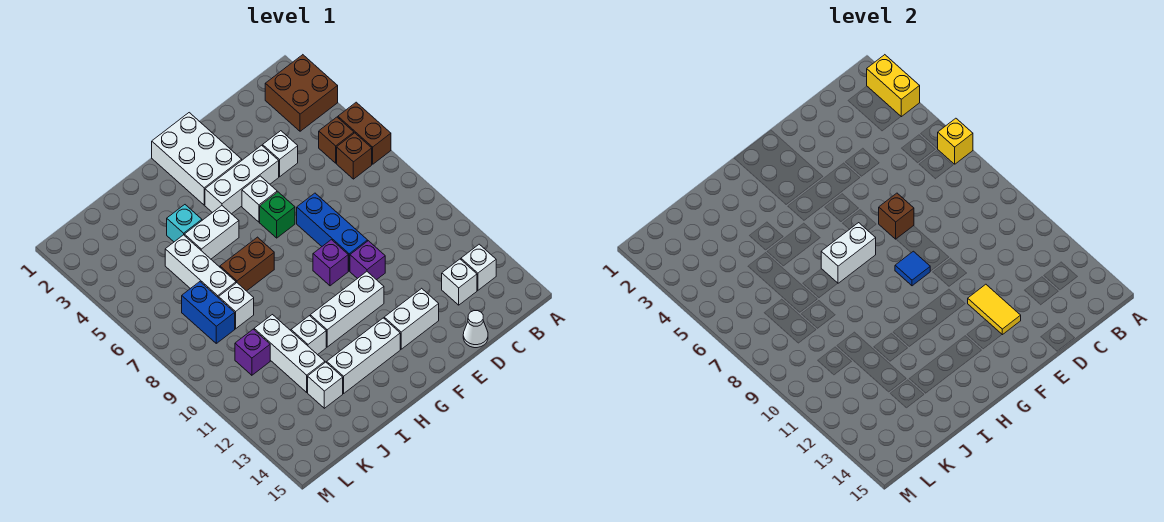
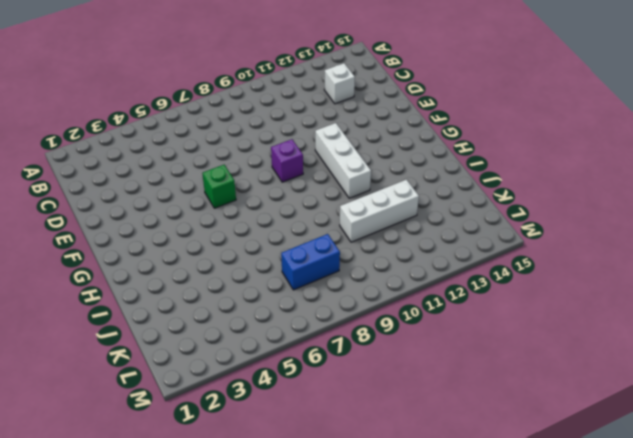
none -> brown brick A2:B3 level 1
none -> brown brick A5:A6 level 1
none -> brown brick B5 level 1
none -> brown brick B6 level 1

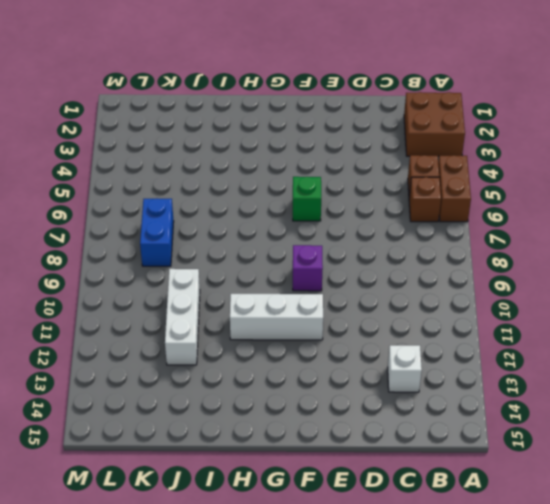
none -> white brick B13 level 1
none -> white brick D4 level 1
none -> white cone D15 level 1
none -> white brick E4:G4 level 1

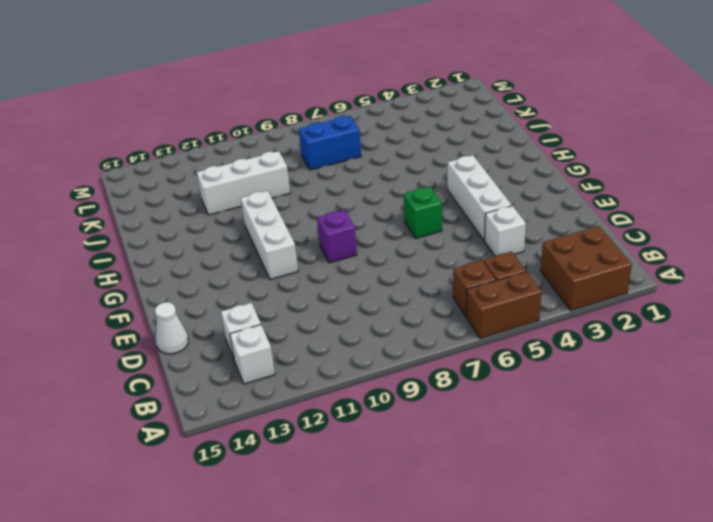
none -> blue brick E7:E9 level 1
none -> purple brick E10 level 1
none -> white brick E13:F13 level 1
none -> white brick F1:G3 level 1

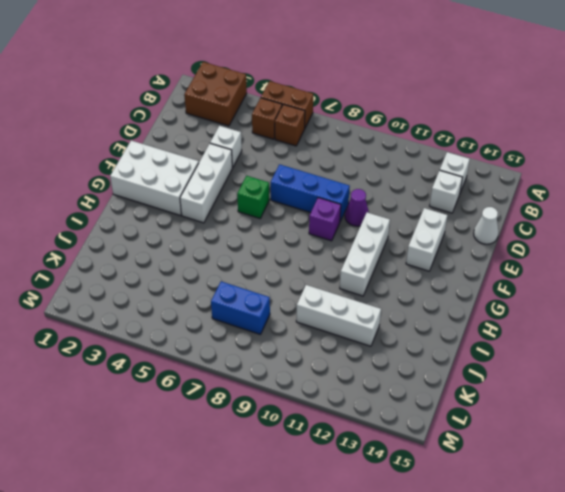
purple cone E10 level 1 -> purple brick E10 level 1
none -> white brick F5 level 1
none -> white brick G13:I13 level 1
none -> white brick H5:I5 level 1
none -> brown brick H7:I7 level 1

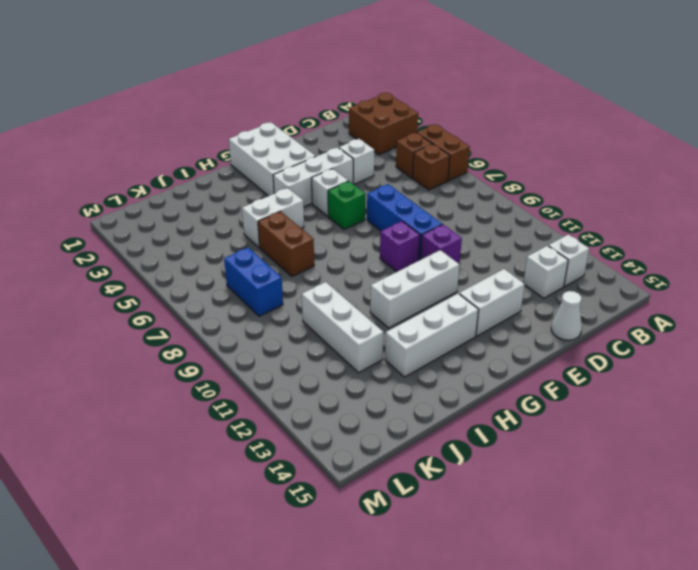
brown brick I6:I7 level 1 -> brown brick H7:I7 level 1
none -> cyan brick I4 level 1
none -> white brick I11 level 1
none -> white brick J5:J7 level 1
none -> white brick J8 level 1

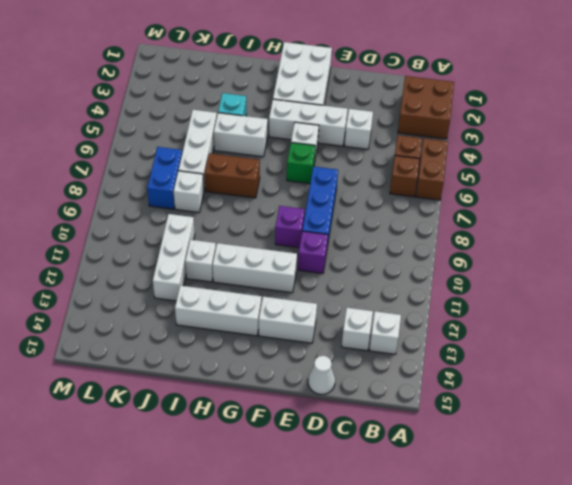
none -> white brick J13 level 1
none -> purple brick K10 level 1
none -> yellow brick A2:A3 level 2
none -> yellow brick A6 level 2

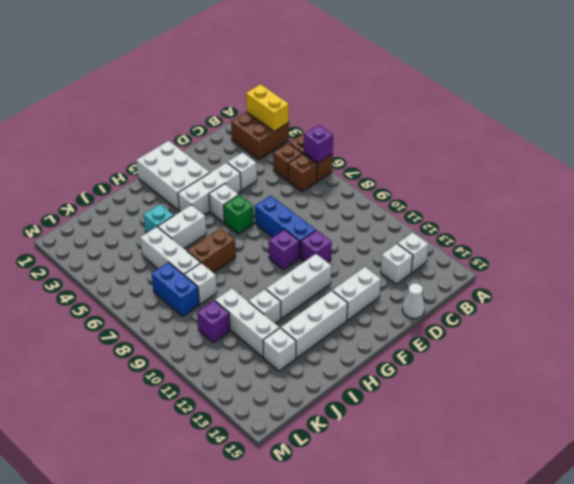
purple brick A6 level 2 -> yellow brick A6 level 2
none -> brown brick E7 level 2
none -> yellow tile E12:E13 level 2
none -> blue tile F9 level 2
none -> white brick G7:H7 level 2

